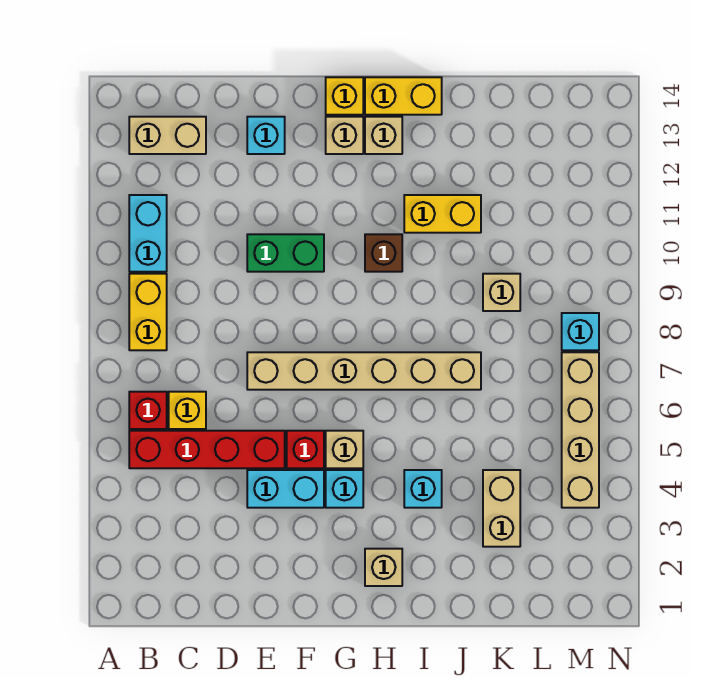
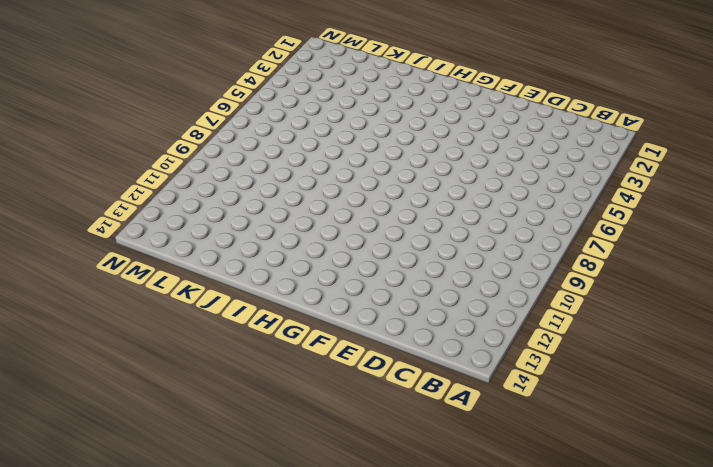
none -> red brick B5:E5 level 1
none -> red brick B6 level 1
none -> yellow brick B8:B9 level 1

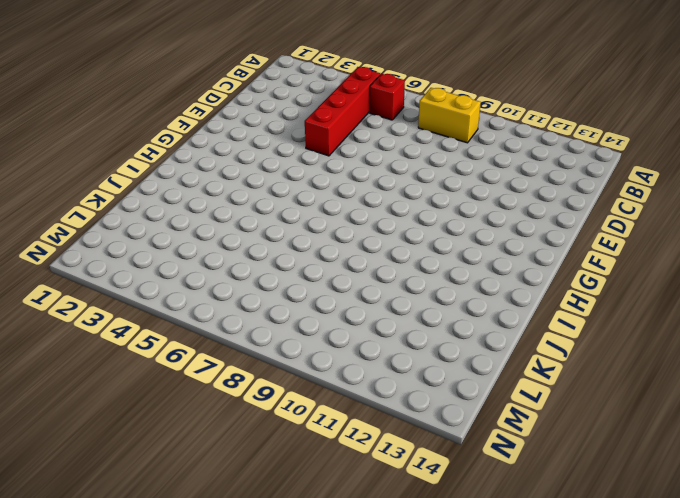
none -> cyan brick B10:B11 level 1
none -> tan brick B13:C13 level 1
none -> yellow brick C6 level 1

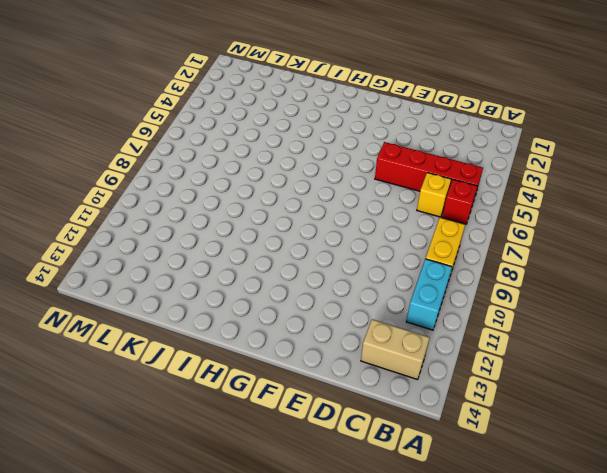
none -> cyan brick E4:F4 level 1
none -> tan brick E7:J7 level 1
none -> green brick E10:F10 level 1

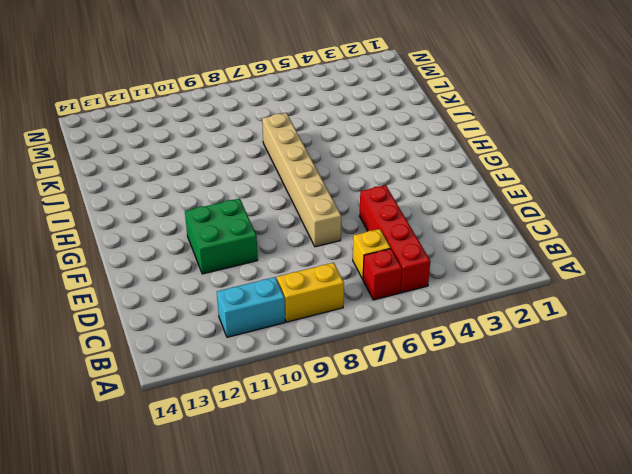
green brick E10:F11 level 1 -> green brick E10:F10 level 1
none -> tan brick B13:C13 level 1
none -> cyan brick E4:F4 level 1
none -> cyan brick E13 level 1

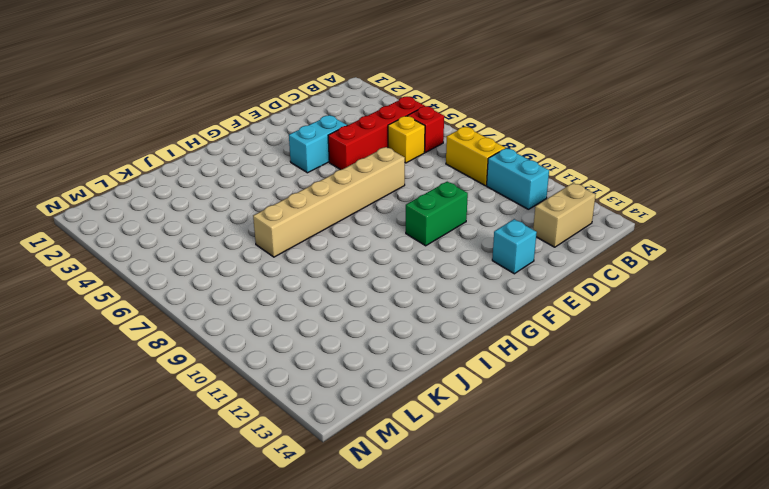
none -> red brick F5 level 1
none -> cyan brick G4 level 1
none -> tan brick G5 level 1

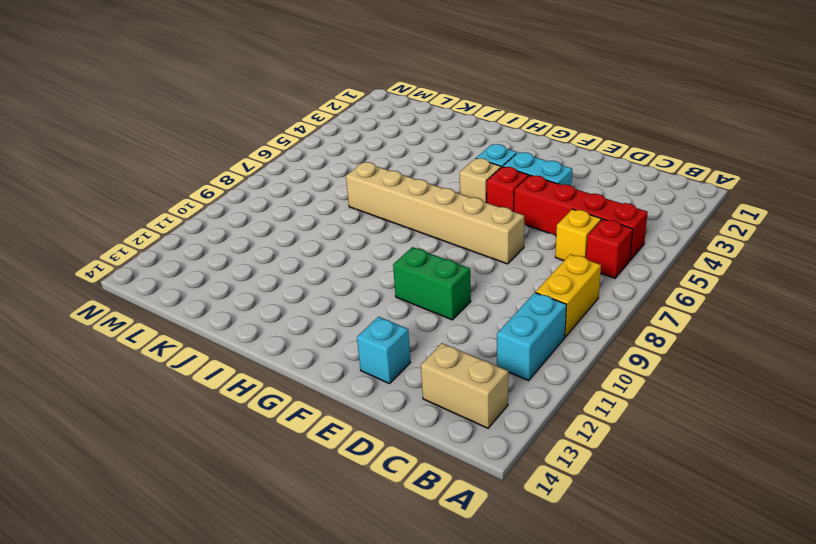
none -> tan brick G13 level 1
none -> yellow brick G14 level 1
none -> tan brick H2 level 1

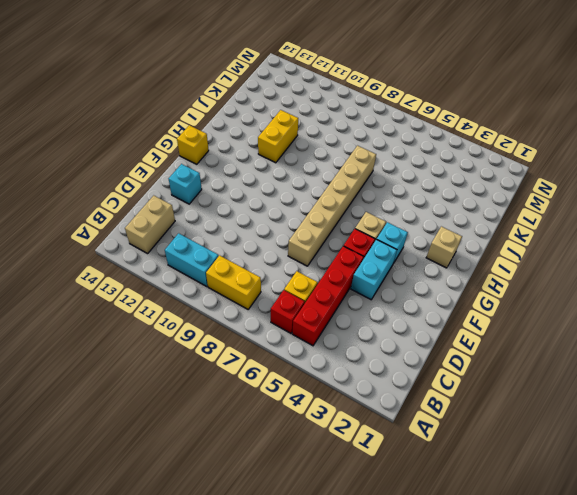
none -> green brick E10:F10 level 1
none -> tan brick G13 level 1
none -> brown brick H10 level 1

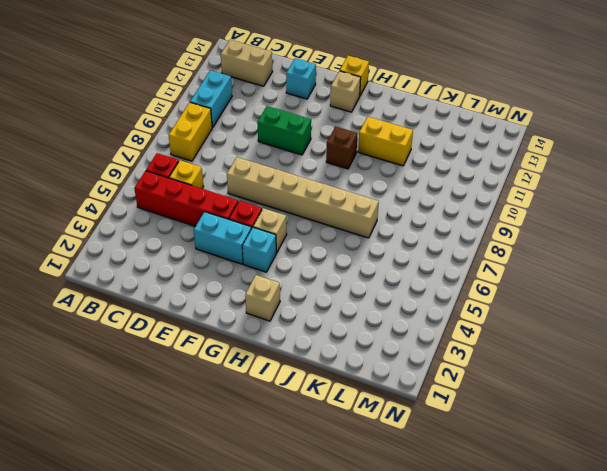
none -> tan brick H13 level 1
none -> yellow brick H14:I14 level 1
none -> cyan brick I4 level 1

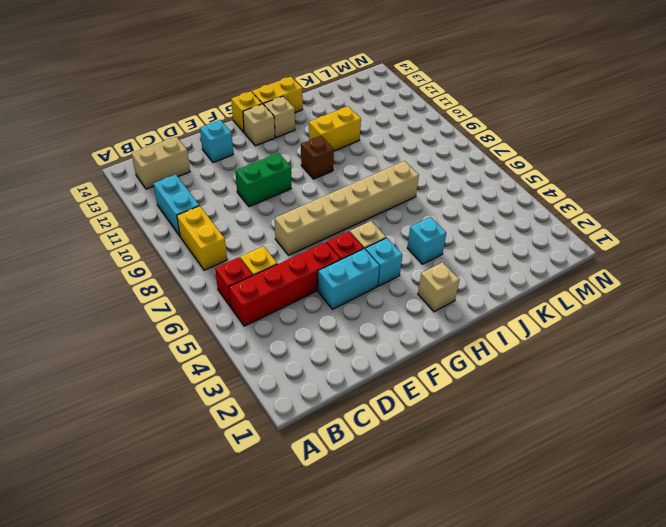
none -> tan brick K3:K4 level 1
none -> tan brick K9 level 1
none -> tan brick M4:M7 level 1

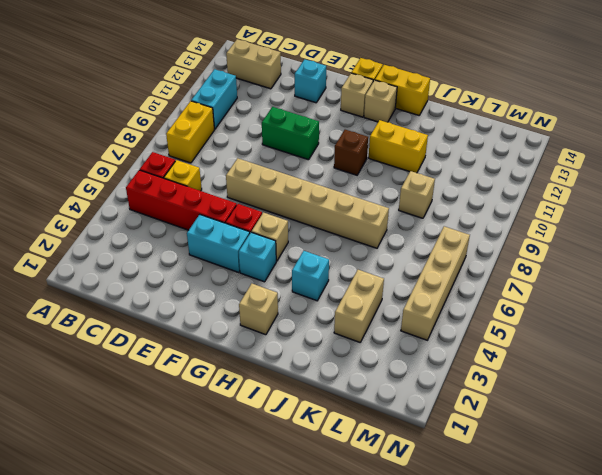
none -> cyan brick M8 level 1

